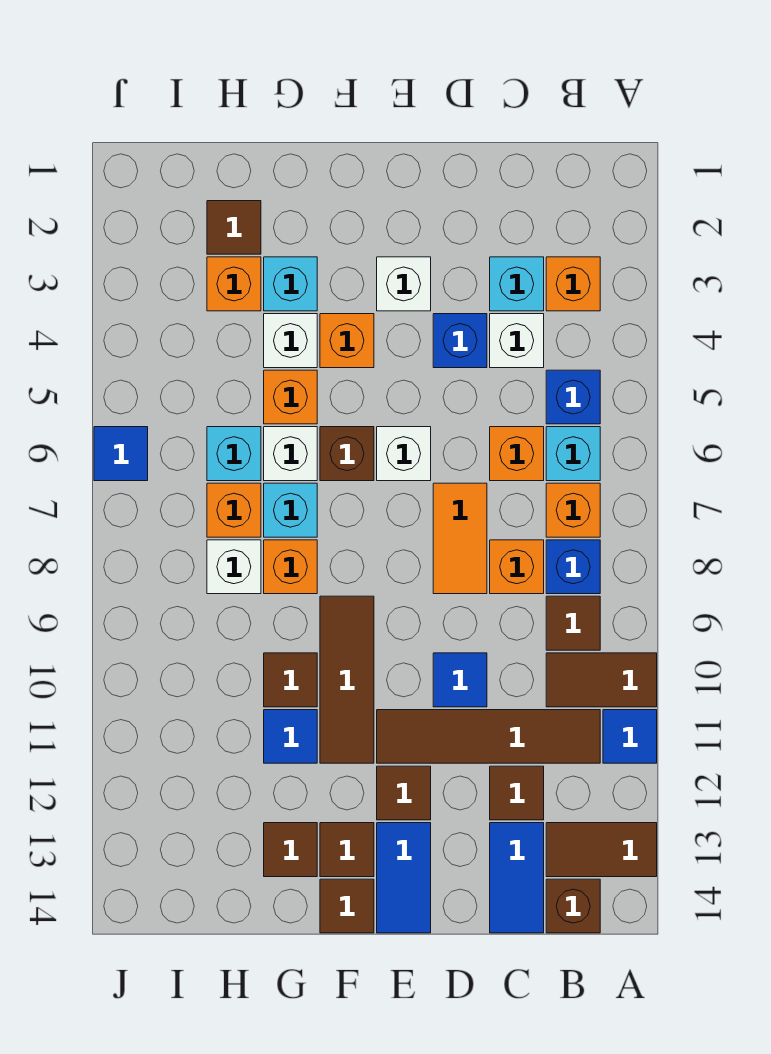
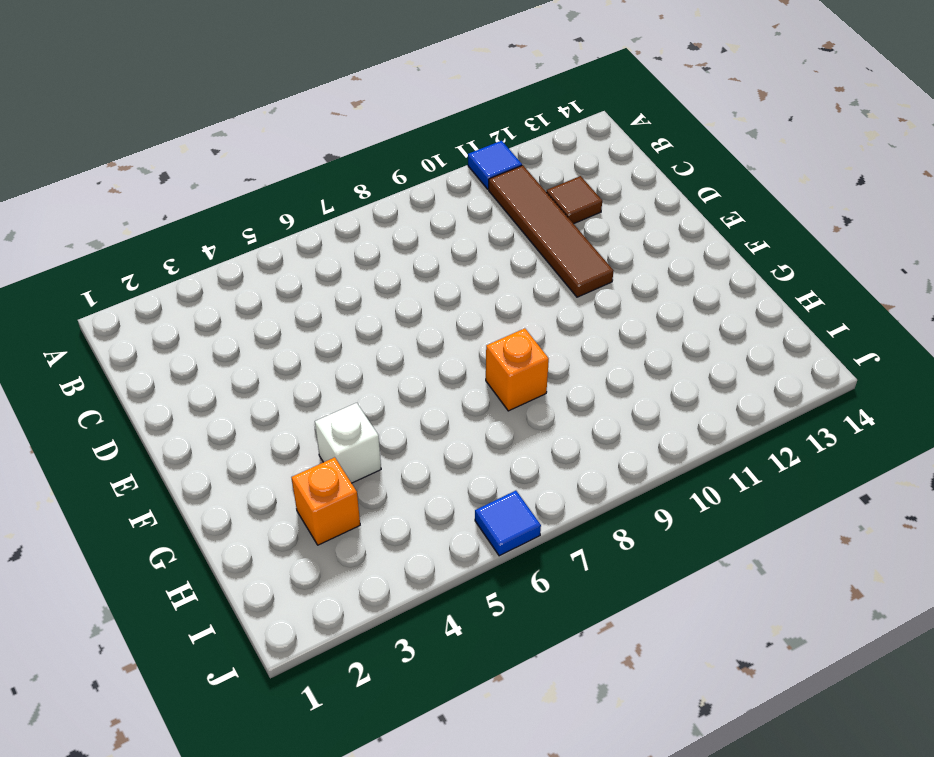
none -> brown tile A10:B10 level 1
none -> brown tile A13:B13 level 1
none -> orange brick B3 level 1
none -> blue brick B5 level 1

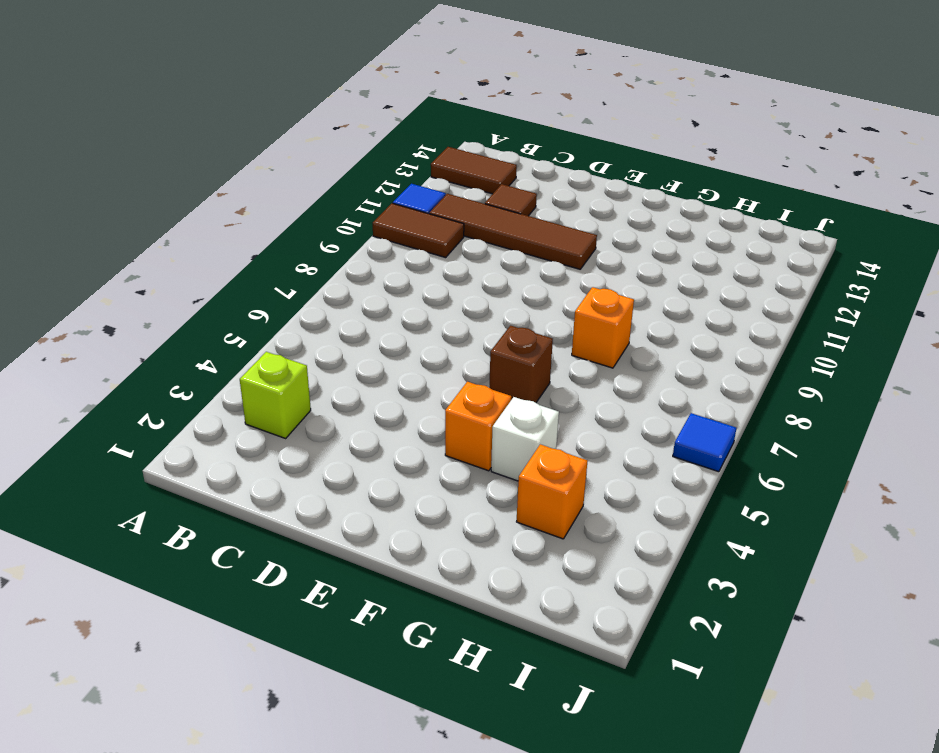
lime brick B3 level 1 -> orange brick B3 level 1
none -> blue brick B5 level 1
none -> cyan brick B6 level 1
none -> orange brick B7 level 1
none -> blue brick B8 level 1

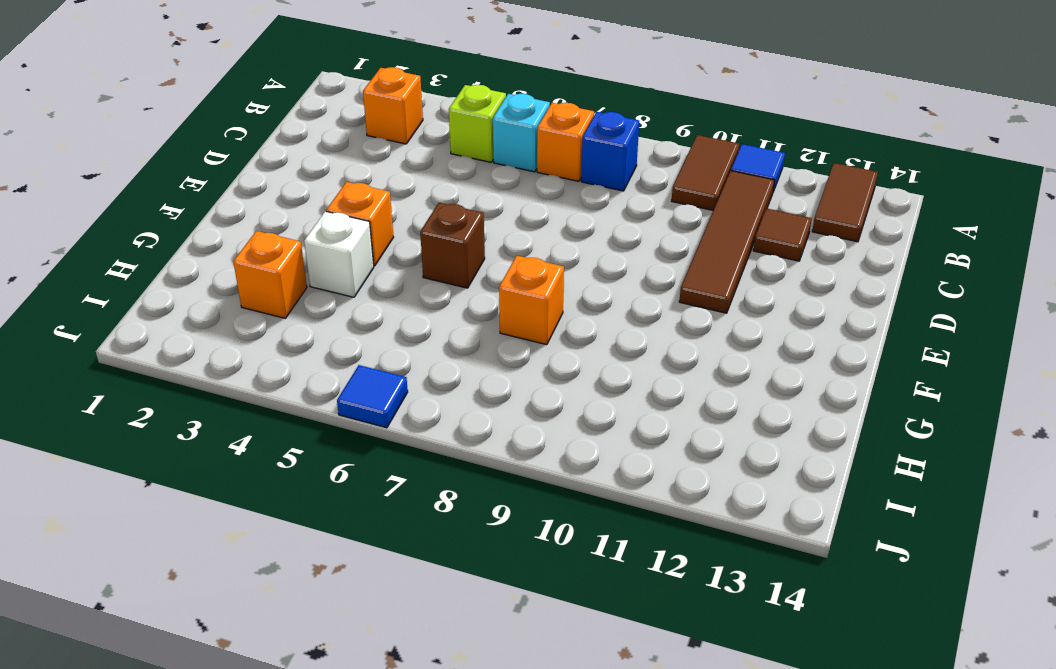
lime brick B5 level 1 -> blue brick B5 level 1
none -> brown tile B9 level 1
none -> brown brick B14 level 1
none -> cyan brick C3 level 1
none -> white brick C4 level 1

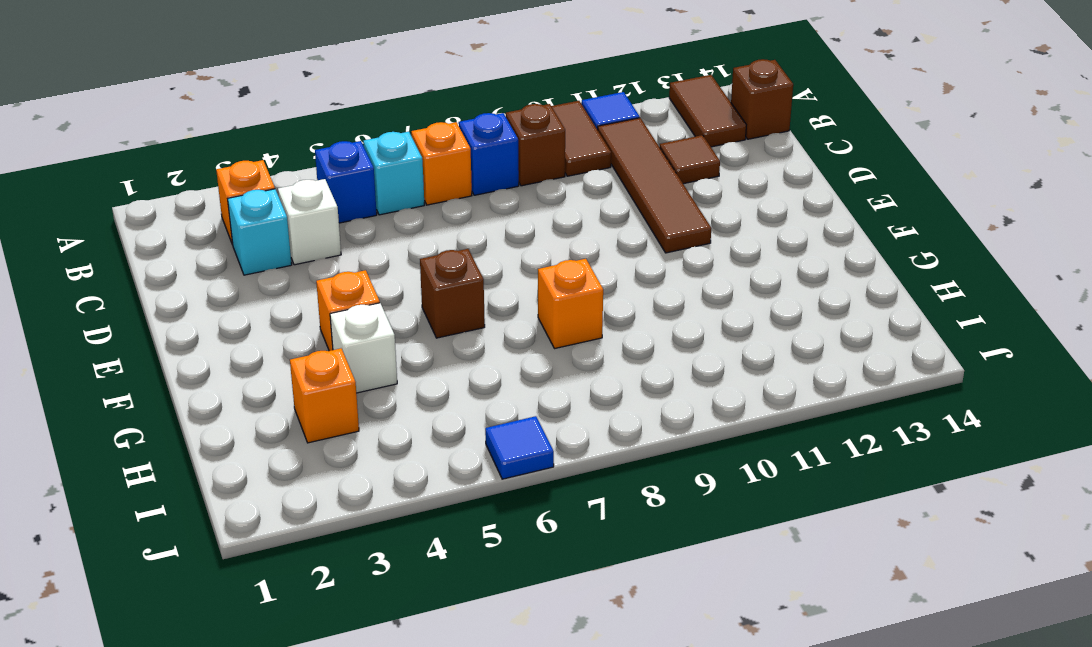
brown brick B9 level 1 -> brown tile B9 level 1
none -> orange brick C6 level 1
none -> orange brick C8 level 1
none -> blue tile C13:C14 level 1
none -> blue brick D4 level 1

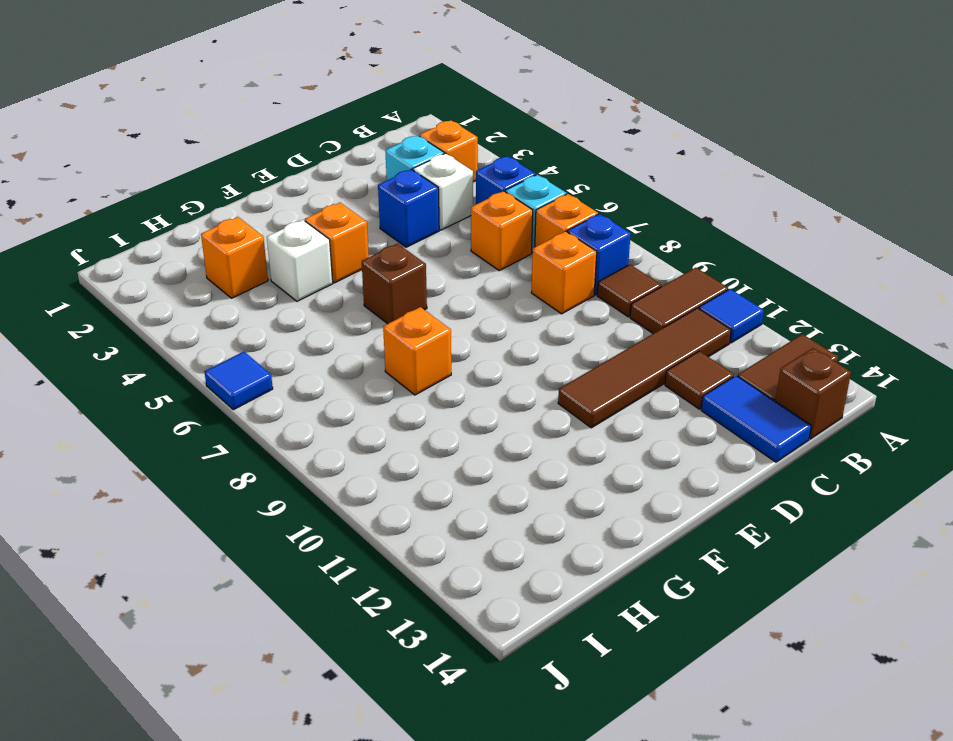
none -> orange tile D7:D8 level 1
none -> blue tile D10 level 1
none -> white brick E3 level 1
none -> white brick E6 level 1

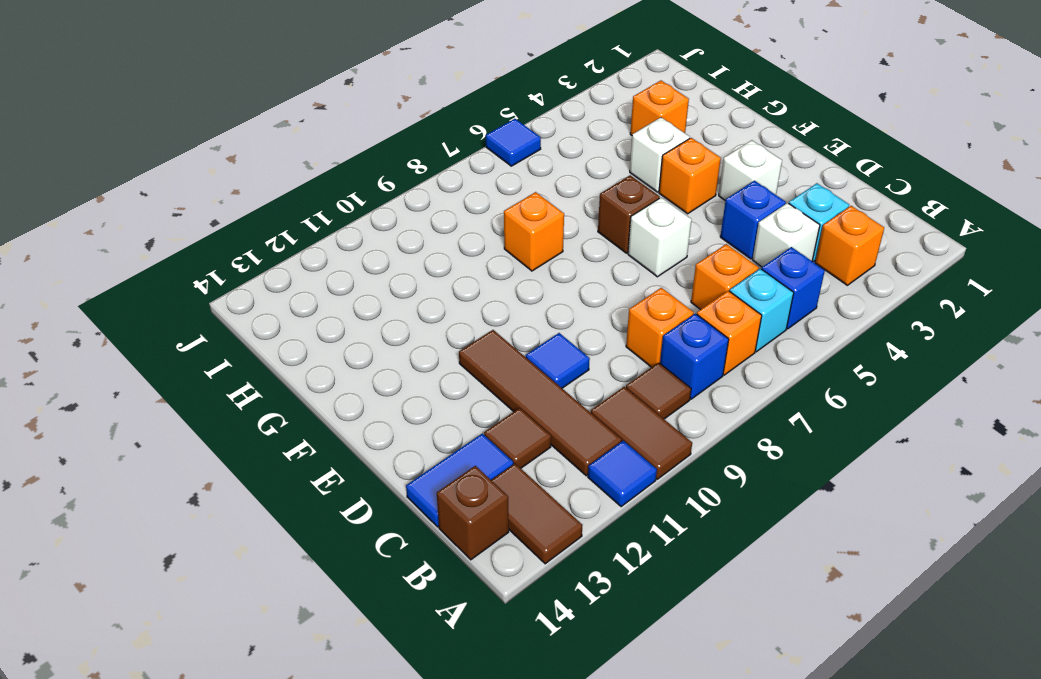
none -> orange tile D7:D8 level 1
none -> brown tile E12 level 1
none -> blue tile E13:E14 level 1
none -> brown tile F9:F11 level 1

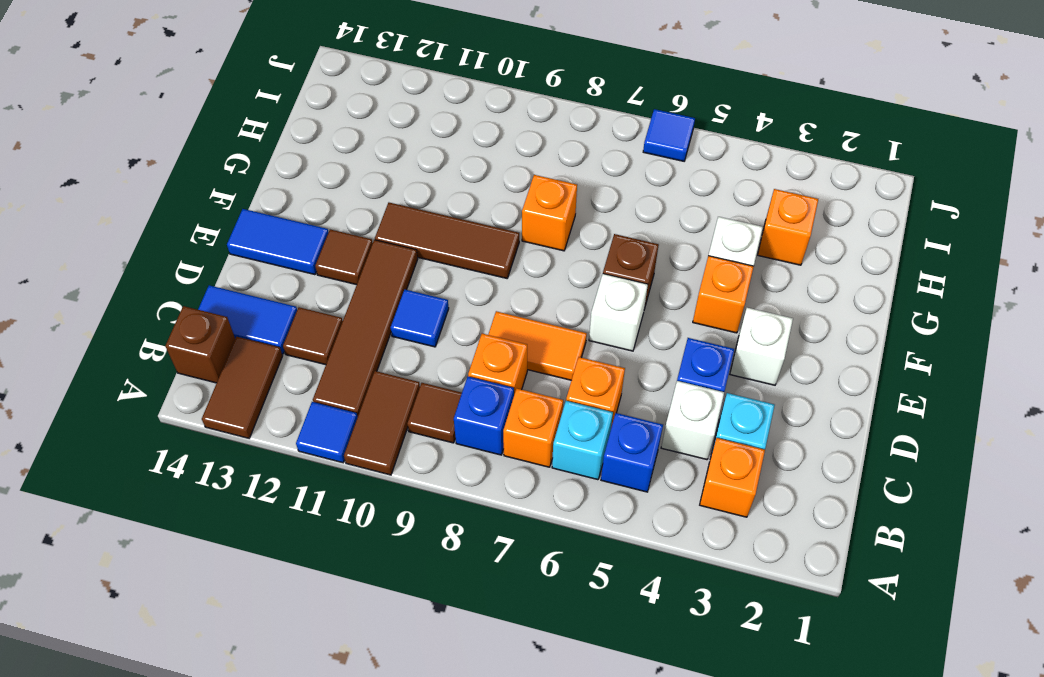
none -> brown tile F13 level 1
none -> brown tile F14 level 1
none -> cyan brick G3 level 1
none -> orange brick G5 level 1

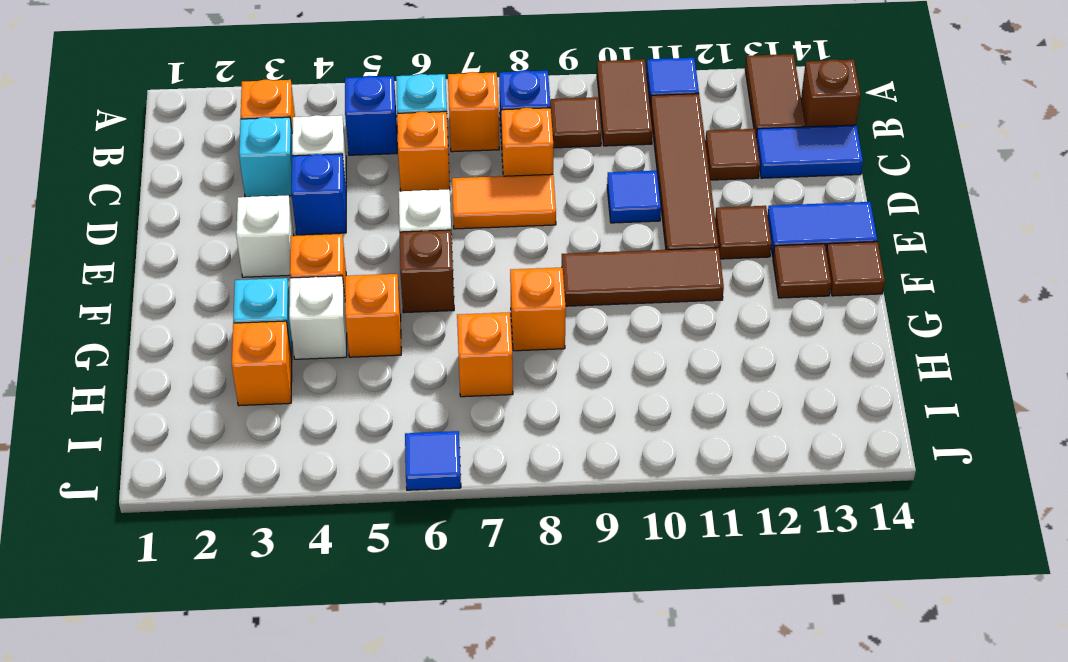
none -> white brick G6 level 1
none -> cyan brick G7 level 1
none -> brown tile G10 level 1
none -> blue tile G11 level 1

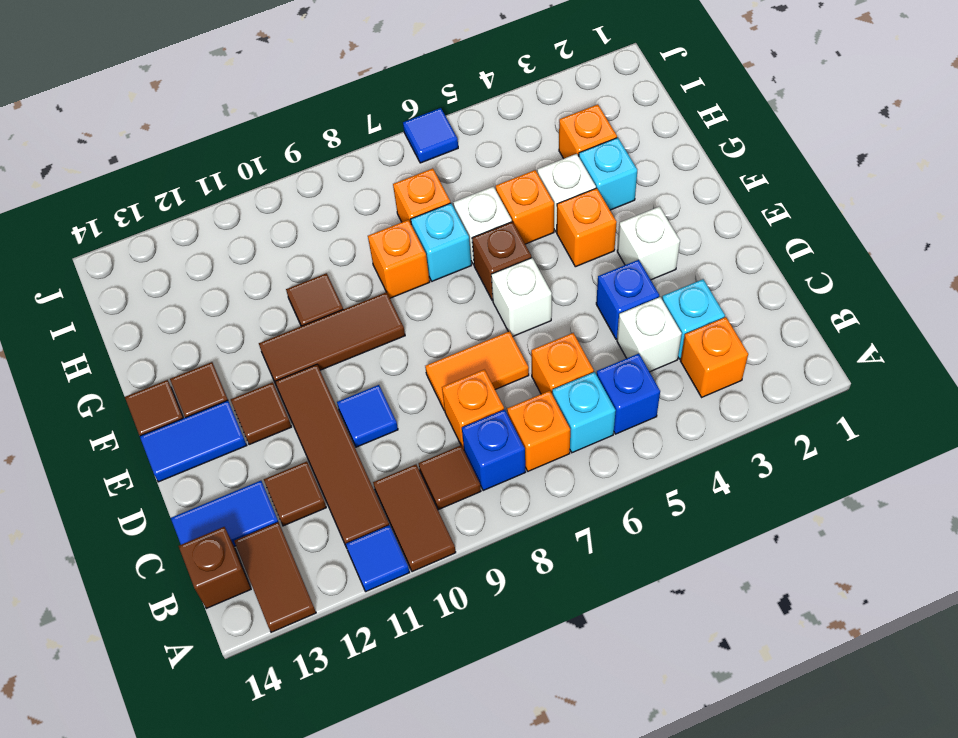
none -> blue tile G11 level 1
none -> brown tile G13 level 1
none -> brown tile H2 level 1
none -> cyan brick H6 level 1

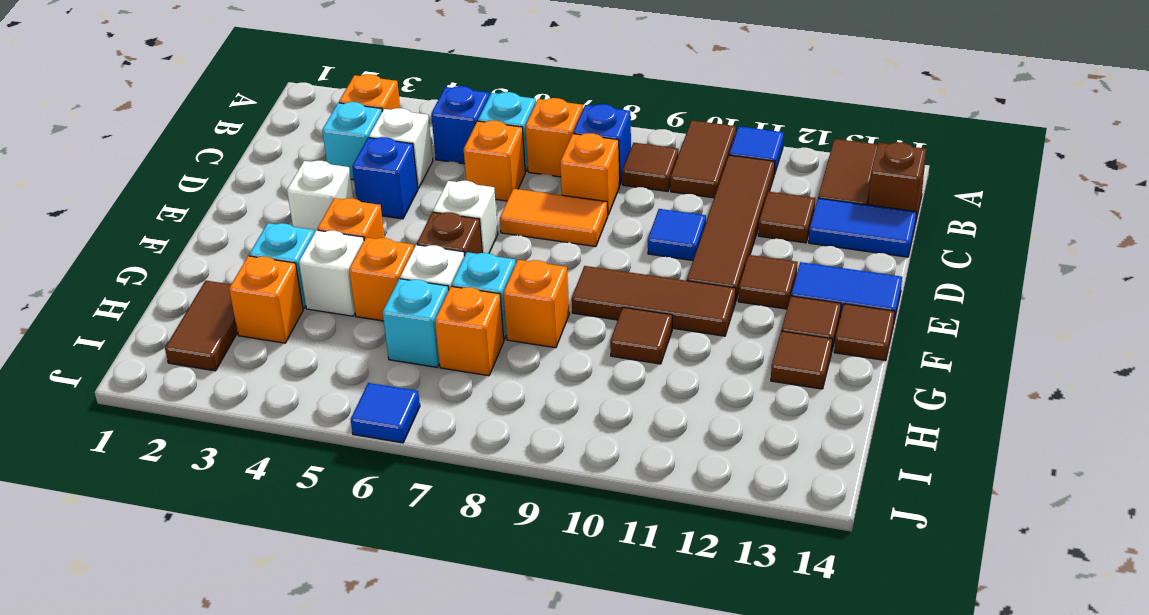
brown tile H2:I2 level 1 -> brown tile H2 level 1
none -> blue tile G11 level 1
none -> white brick H8 level 1

